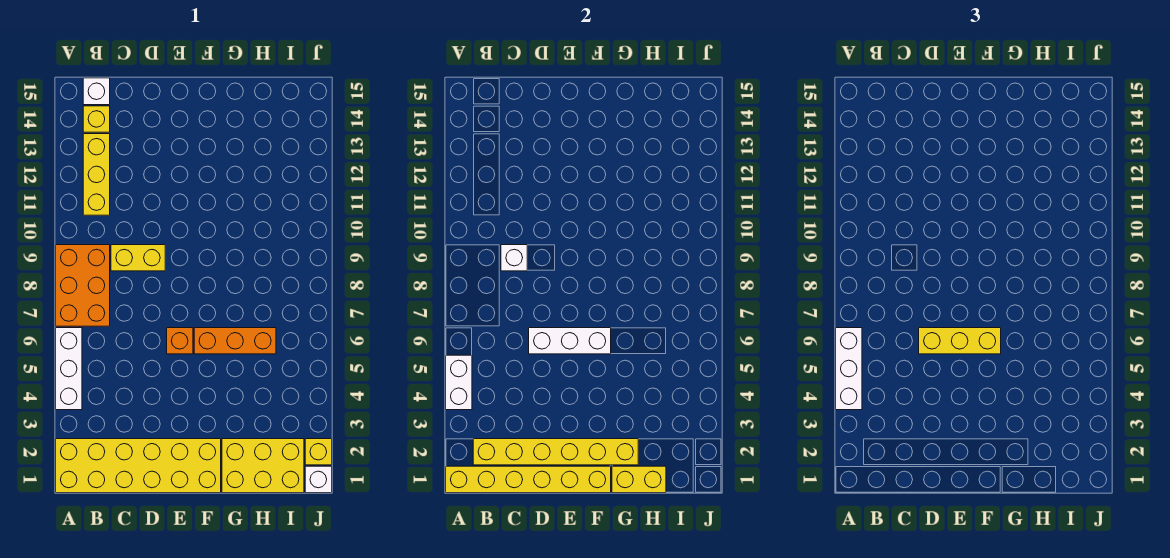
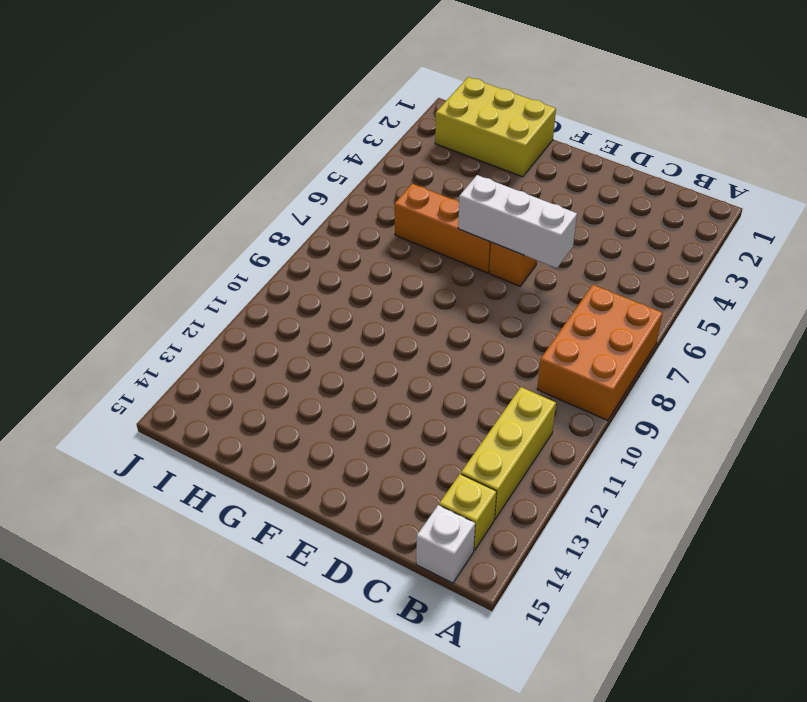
none -> yellow brick A1:F2 level 1
none -> white brick A4:A6 level 1
none -> yellow brick C9:D9 level 1

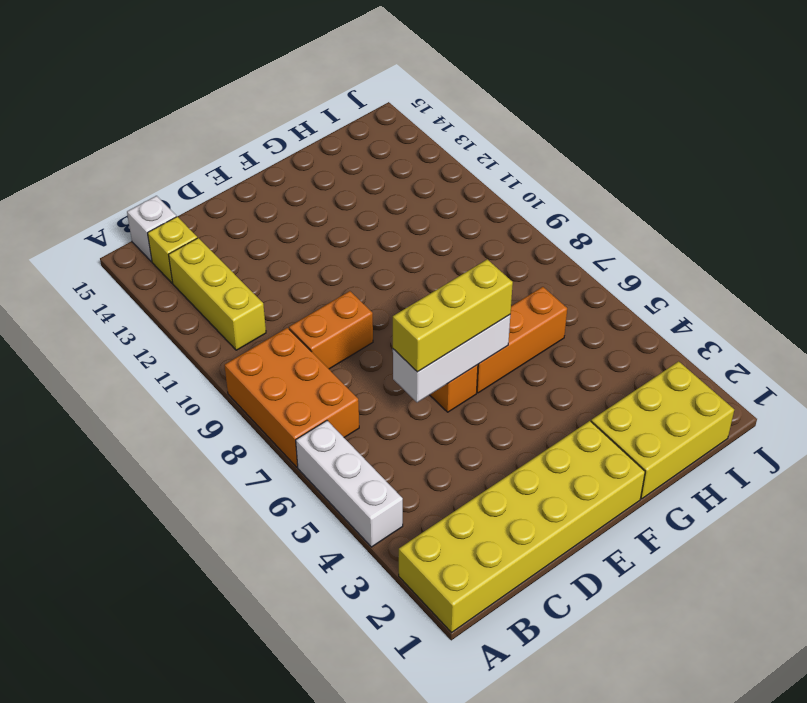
orange brick C9:D9 level 1 -> yellow brick C9:D9 level 1
none -> white brick J1 level 1
none -> yellow brick J2 level 1
none -> yellow brick A1:F1 level 2

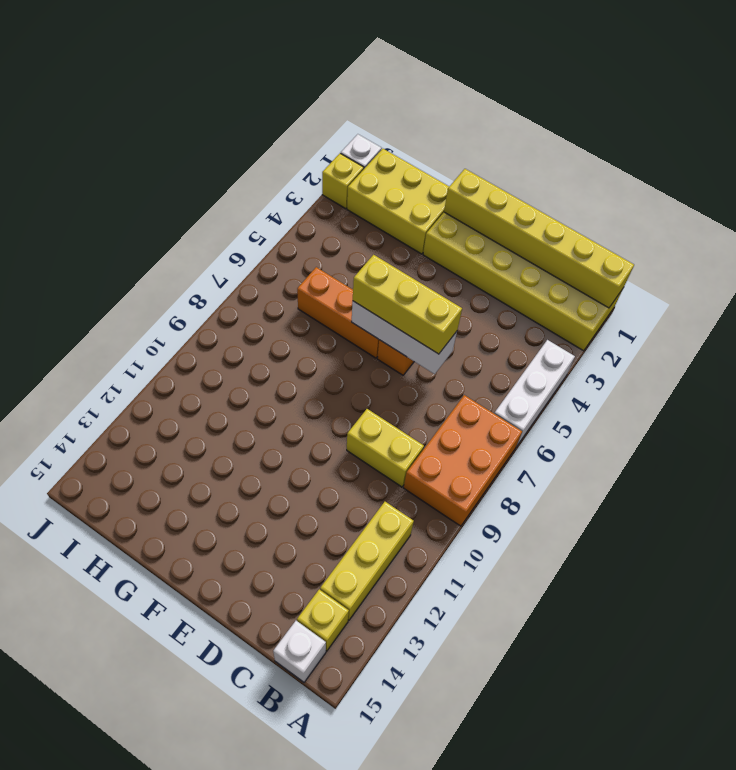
none -> white brick A4:A5 level 2
none -> yellow brick B2:G2 level 2
none -> white brick C9 level 2

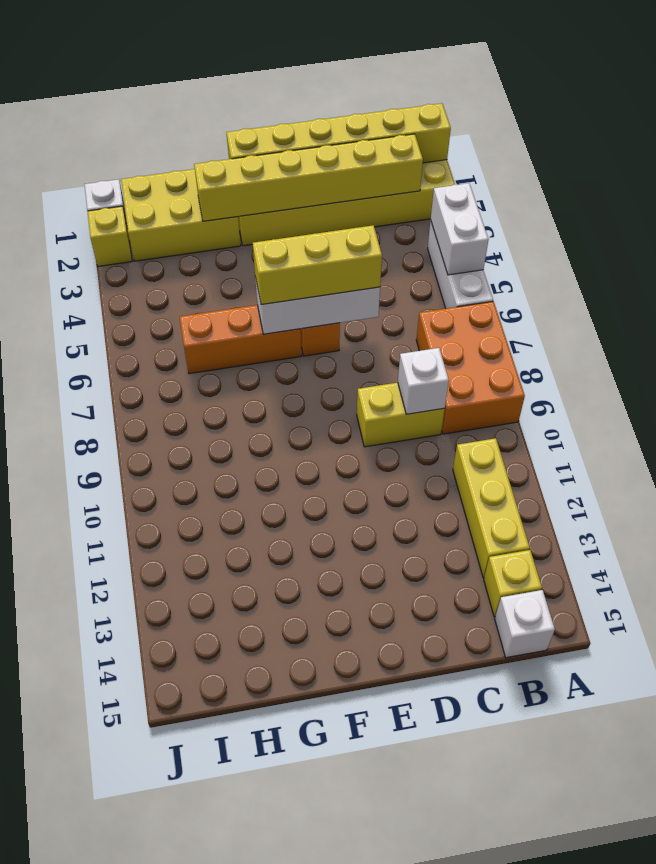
none -> yellow brick G1:H1 level 2
none -> white brick A4:A6 level 3

